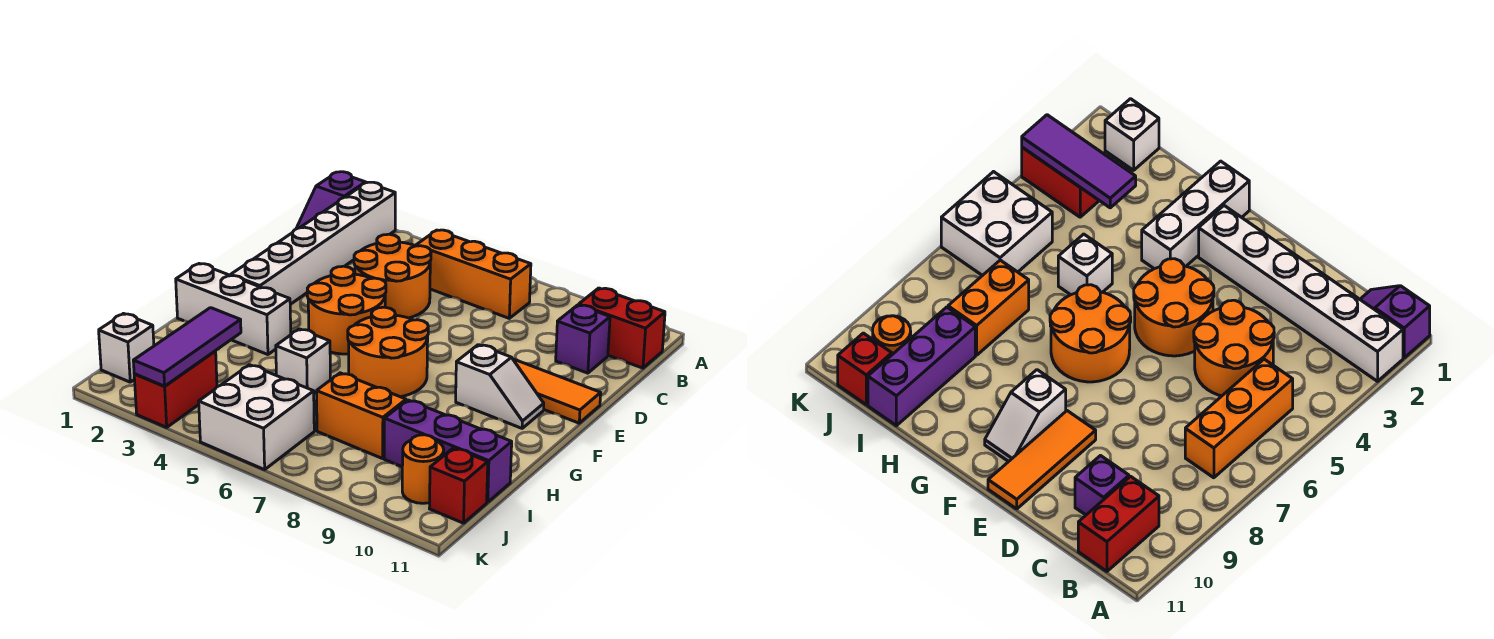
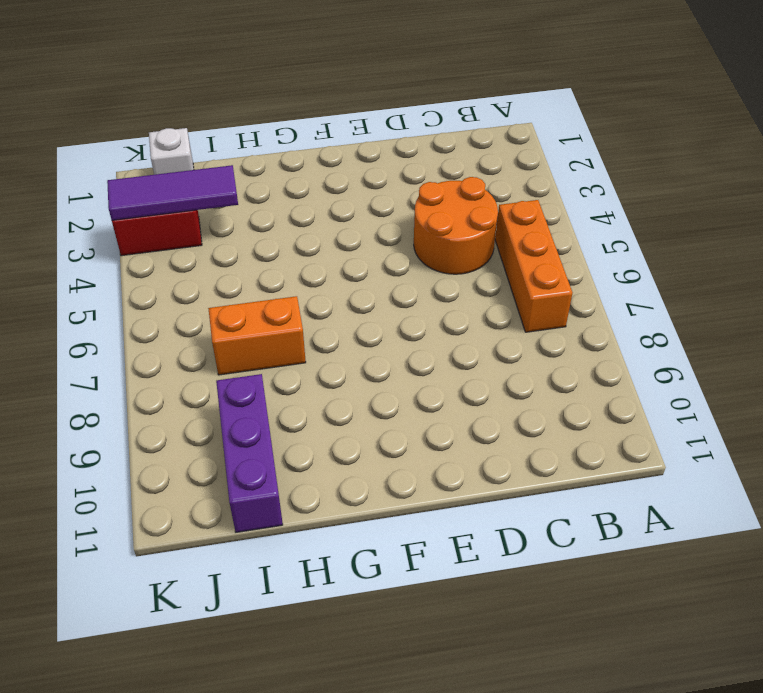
orange brick H7:I7 level 1 -> orange brick I7:I8 level 1
none -> purple slope A1:B1 level 1 top A
none -> white brick A2:F2 level 1
none -> red brick B10:B11 level 1

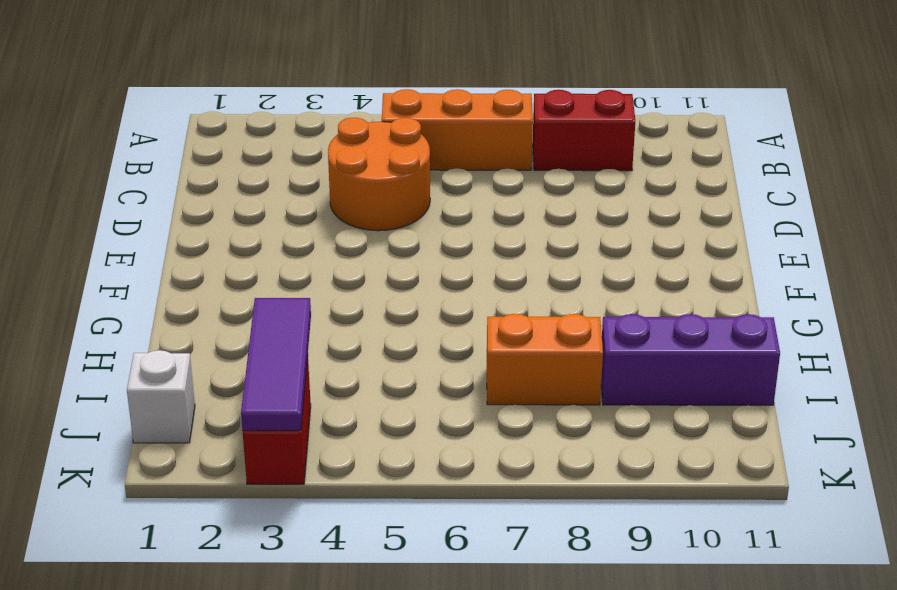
red brick B8:B9 level 1 -> red brick B10:B11 level 1
none -> purple slope A1:B1 level 1 top A
none -> white brick A2:F2 level 1
none -> purple brick C10 level 1

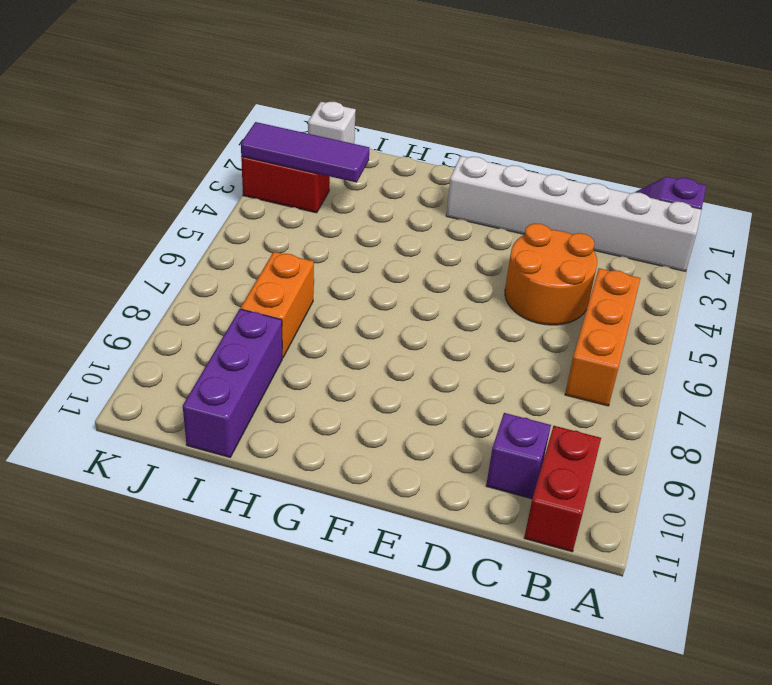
none -> orange round brick E4:F5 level 1
none -> orange tile E9:E11 level 1
none -> orange round brick F6:G7 level 1

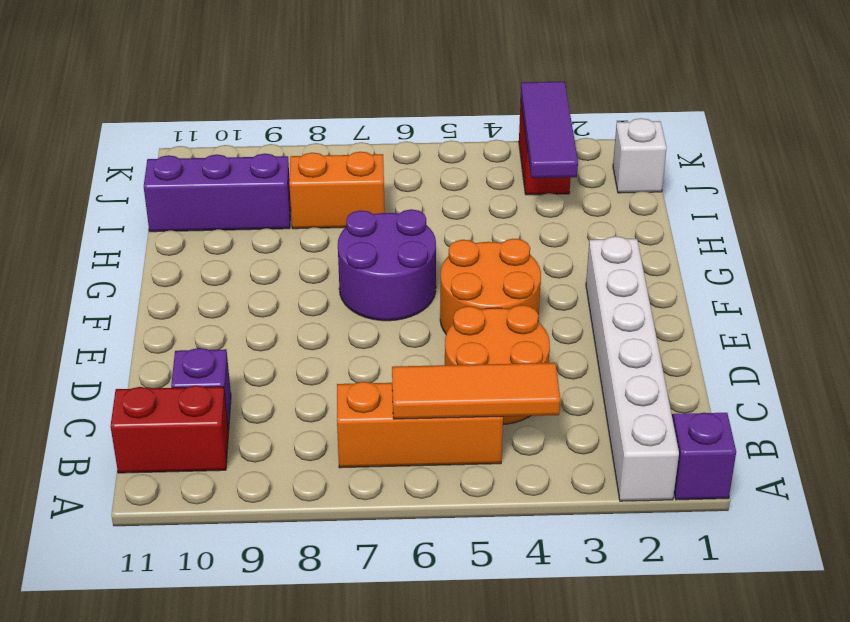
orange tile B4:B6 level 2 -> orange tile E9:E11 level 1
purple round brick F6:G7 level 1 -> orange round brick F6:G7 level 1
none -> white slope F9:F10 level 1 top 9
none -> white brick G1:G3 level 1
none -> white brick H5 level 1

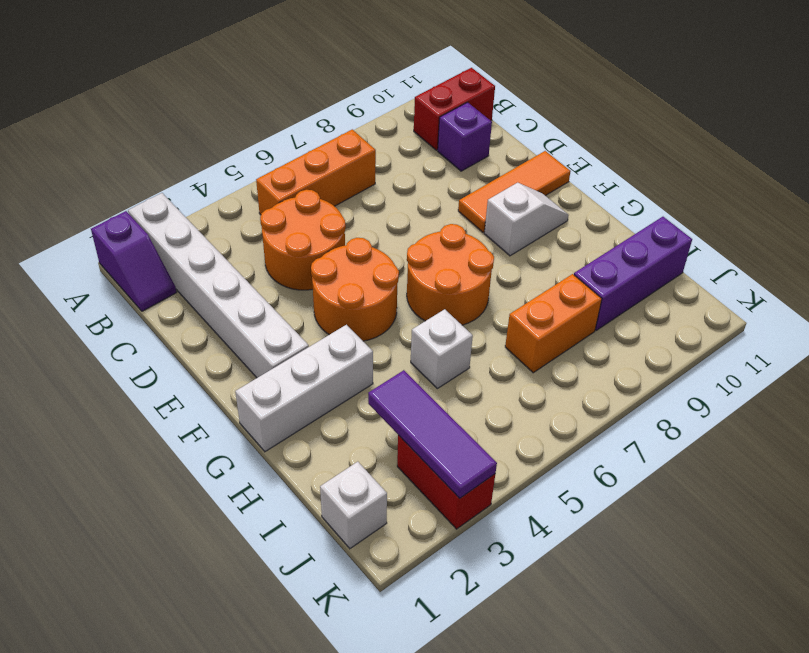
none -> white brick J5:K6 level 1
none -> orange round brick J10 level 1
none -> red brick J11 level 1

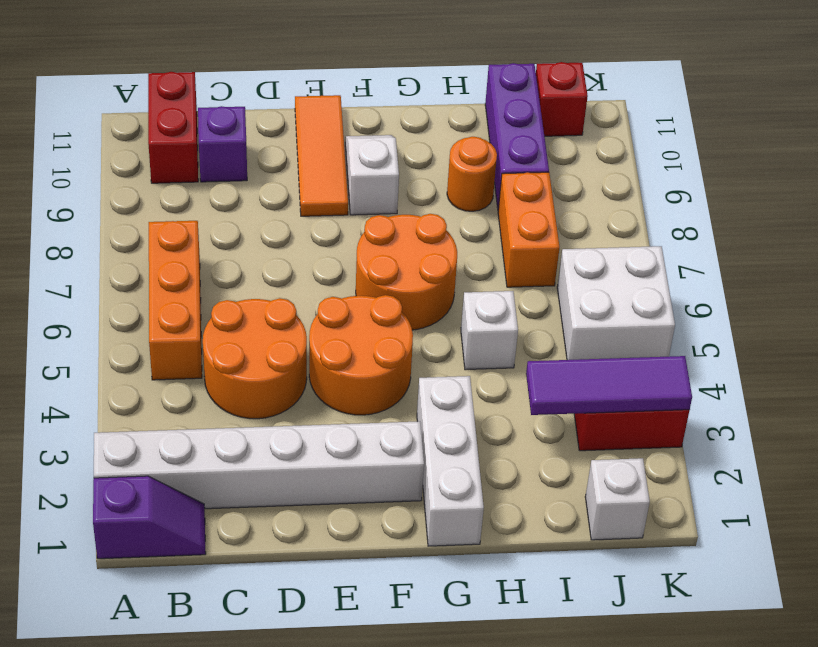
orange round brick H9 level 1 -> orange round brick J10 level 1

